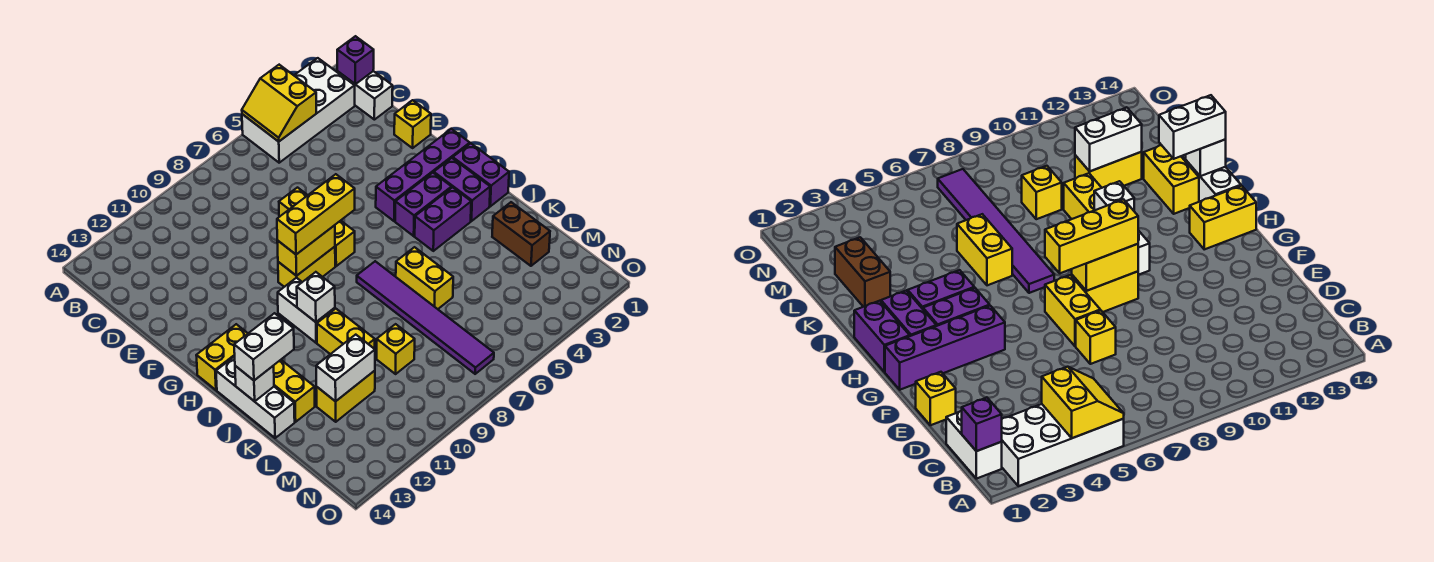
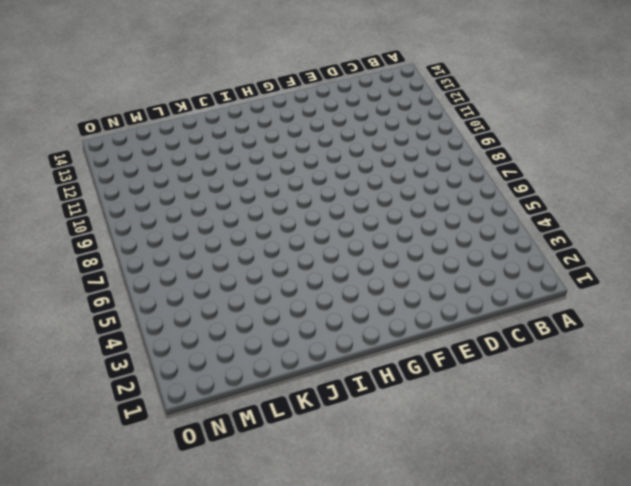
none -> white brick A2:B5 level 1
none -> white brick B1:C1 level 1
none -> yellow brick E1 level 1

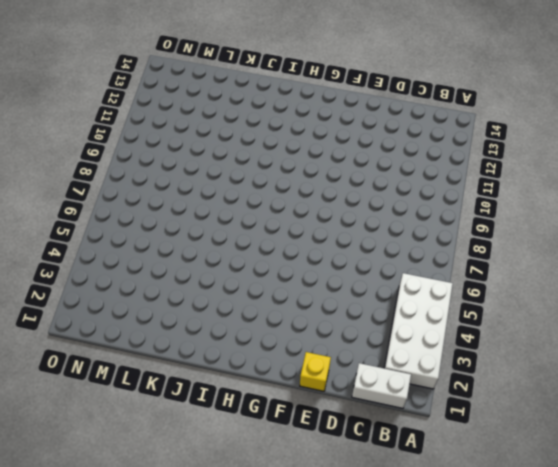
none -> yellow brick E7 level 1
none -> yellow brick F7:G7 level 1
none -> purple brick G1:G4 level 1

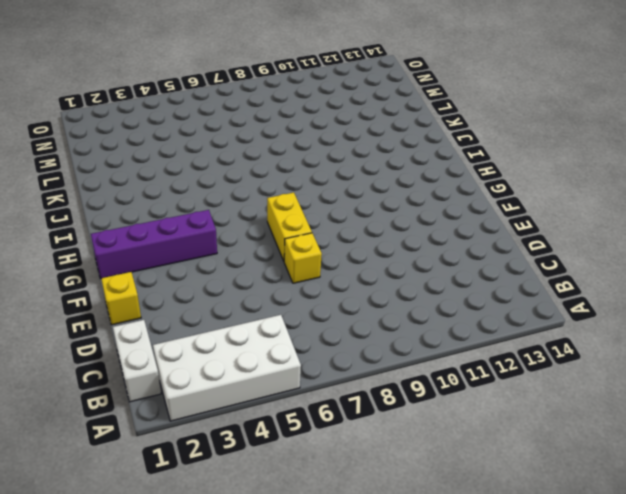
none -> yellow brick G8:G9 level 1
none -> purple brick H1:I1 level 1
none -> purple brick H2:I2 level 1

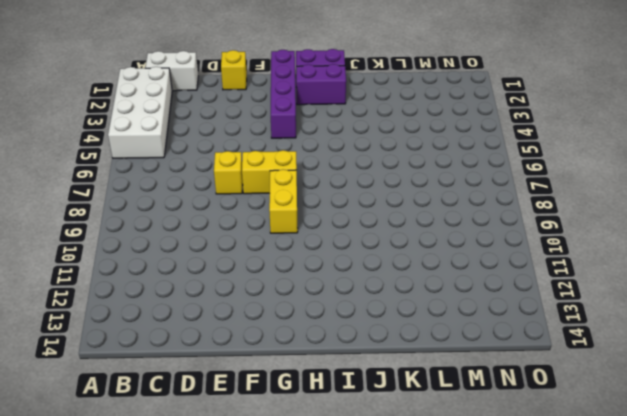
none -> purple brick H3:H4 level 1
none -> white brick H10:I10 level 1
none -> yellow brick H13:H14 level 1

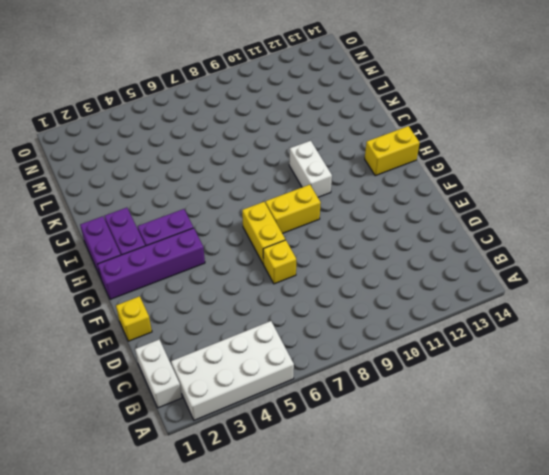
none -> purple brick I3:I4 level 1
none -> purple tile I7:N7 level 1
none -> white brick I14:K14 level 1

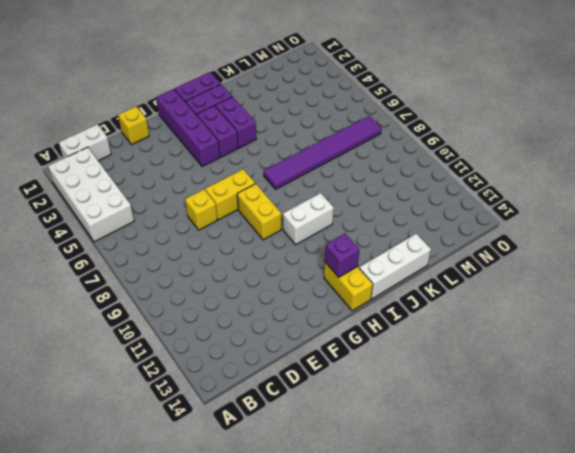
purple brick H13 level 2 -> purple brick B1 level 2
none -> yellow brick J6:K6 level 1
none -> yellow brick J10:K10 level 1
none -> yellow brick J13:K13 level 1

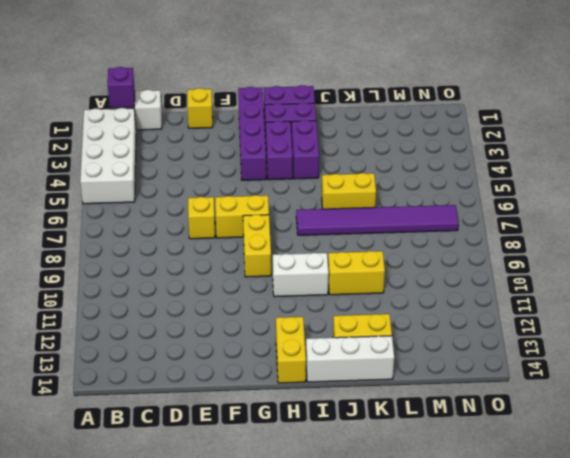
none -> brown brick K2:L2 level 1
none -> yellow brick L9 level 1
none -> yellow brick L11:L12 level 1

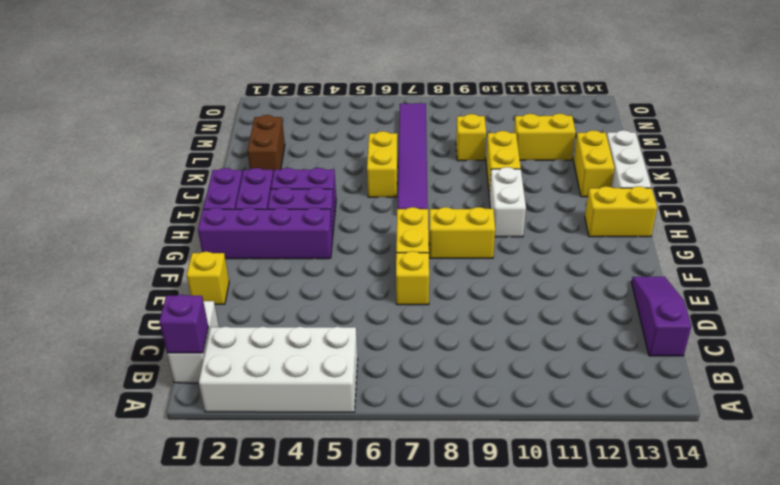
purple slope C14:E14 level 1 top C -> none
none -> yellow slope A4:B5 level 2 top 4
none -> yellow brick G8:G9 level 2
none -> white brick I10 level 2

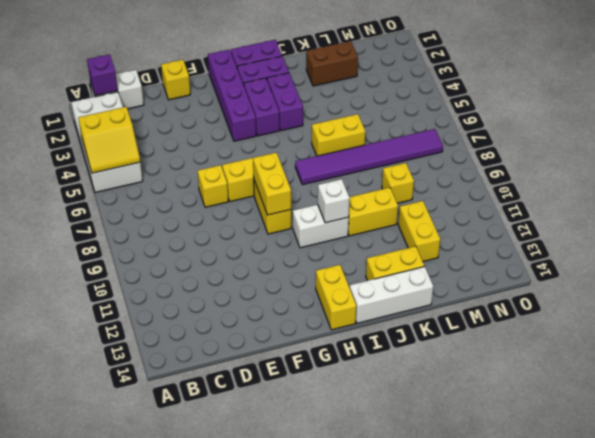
none -> white brick J14 level 2
none -> white brick L11:L12 level 2
none -> yellow brick G7:G9 level 3

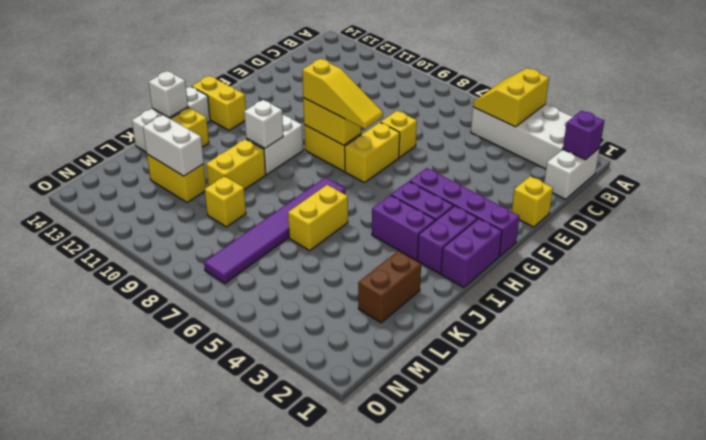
yellow slope G7:G9 level 3 top 9 -> yellow brick G7:G9 level 3
none -> white brick J13:J14 level 3

